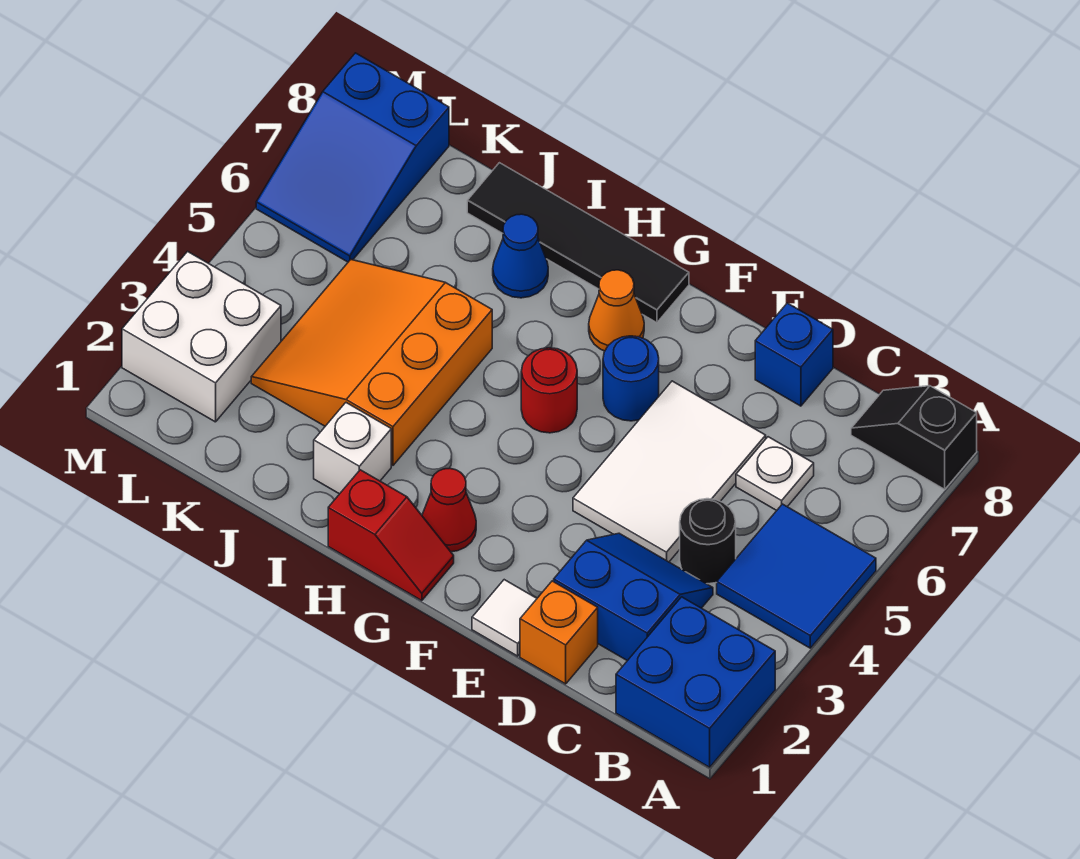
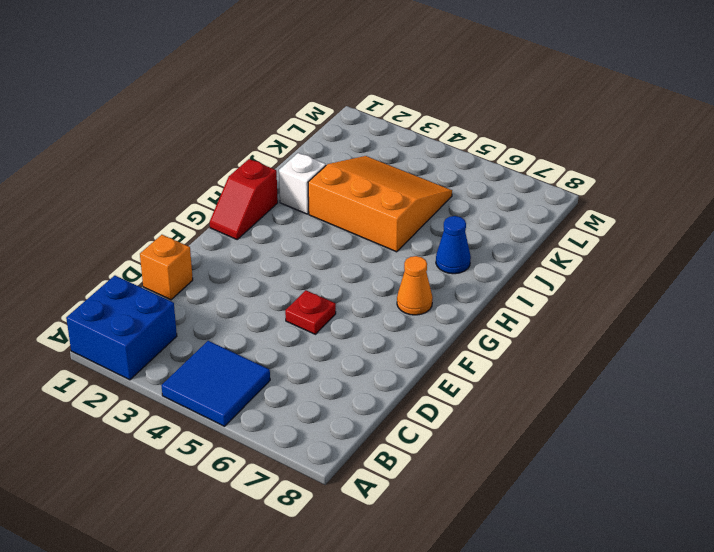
red plate E5 level 1 -> white tile D4:E6 level 1
none -> black slope A8:B8 level 1 top A
none -> blue slope C2:D3 level 1 top 2
none -> black round brick C4 level 1

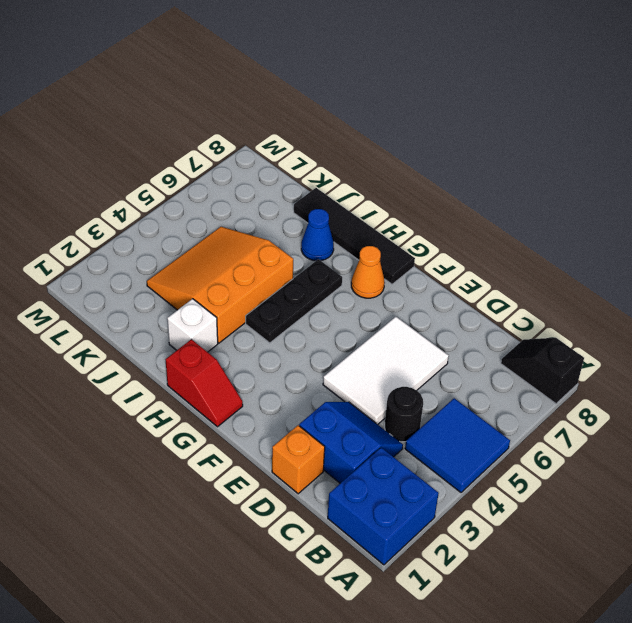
black plate H4:H6 level 1 -> none
none -> white plate C6 level 1
none -> blue brick D8 level 1
none -> white tile E1 level 1

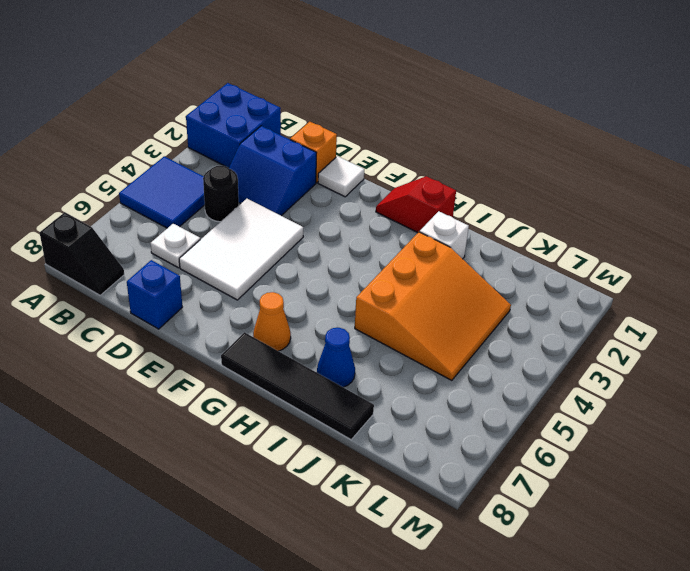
none -> blue round brick F6 level 1
none -> red cone G2 level 1
none -> red round brick G5 level 1

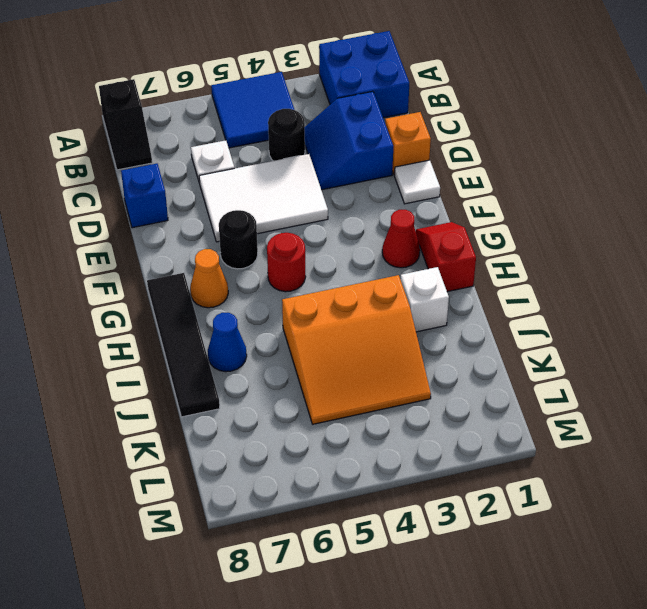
black round brick F6 level 1 -> blue round brick F6 level 1
none -> white brick L2:M3 level 1
none -> blue slope L6:M8 level 1 top 8

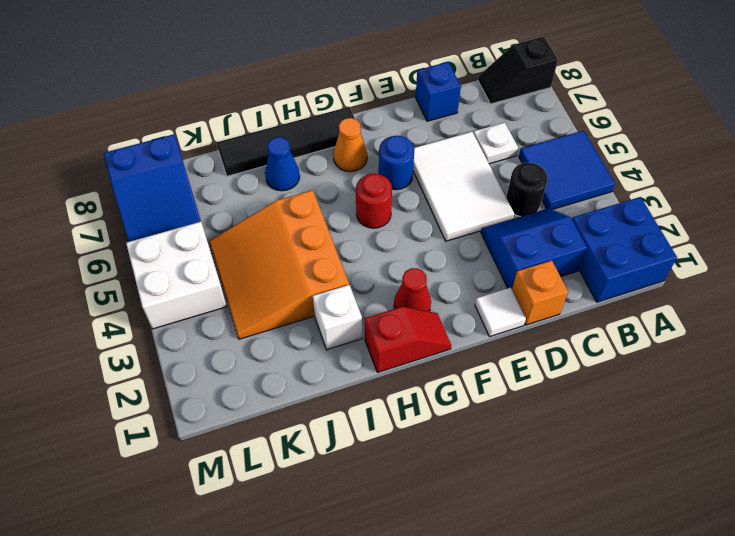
white brick L4:M5 level 1 -> white brick L2:M3 level 1

